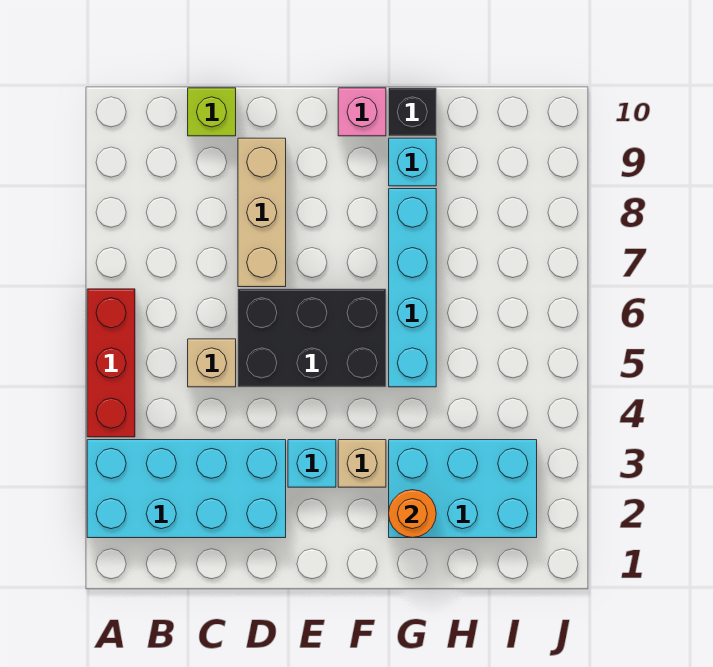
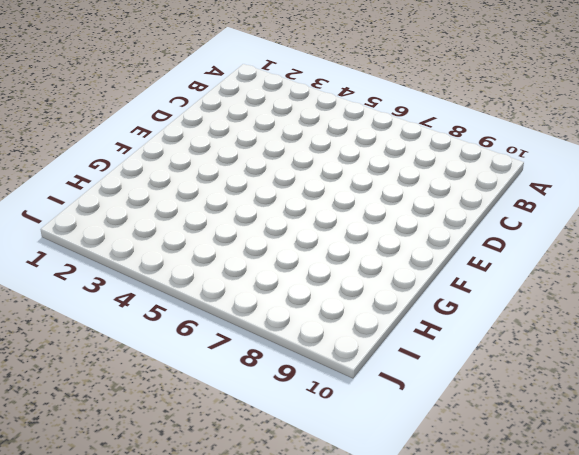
none -> cyan brick A2:D3 level 1
none -> red brick A4:A6 level 1
none -> tan brick C5 level 1

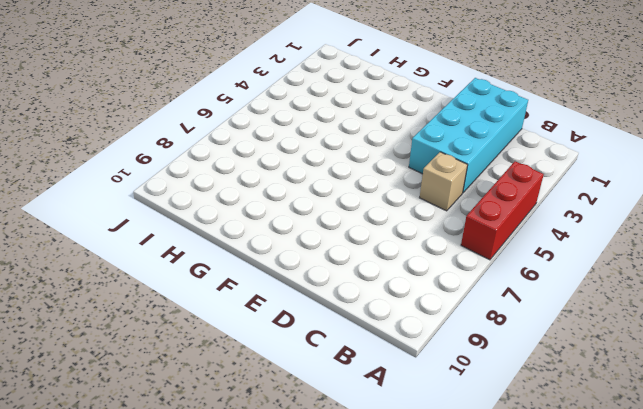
cyan brick C1:D4 level 1 -> cyan brick A2:D3 level 1
none -> lime brick C10 level 1
none -> black brick D5:F6 level 1
none -> tan brick D7:D9 level 1

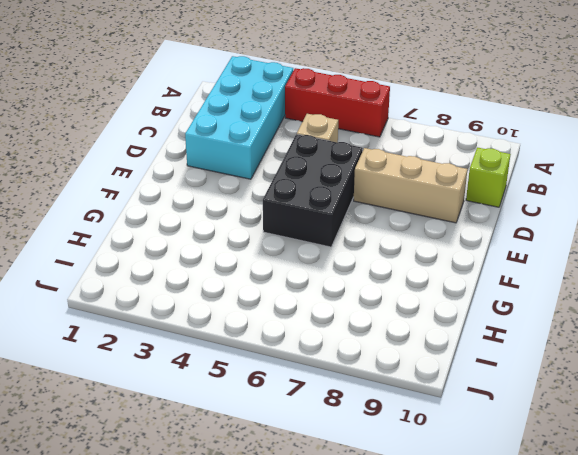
none -> cyan brick E3 level 1
none -> tan brick F3 level 1
none -> pink brick F10 level 1

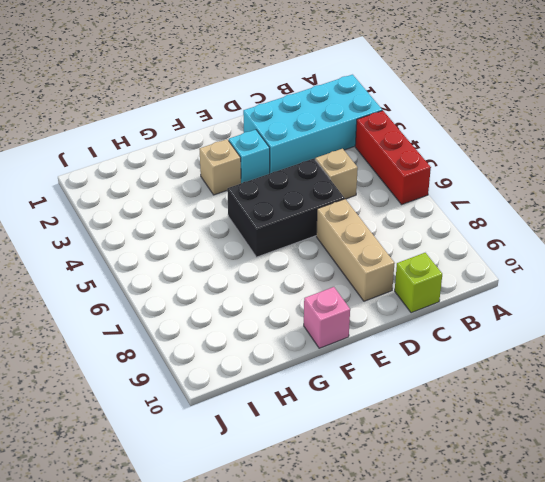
none -> cyan brick G2:I3 level 1
none -> cyan brick G5:G8 level 1
none -> cyan brick G9 level 1

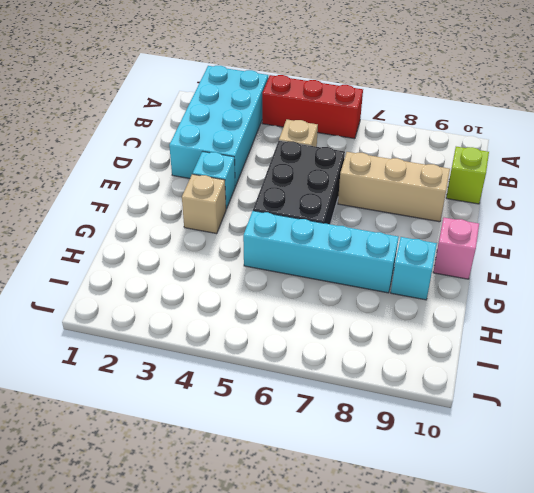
none -> cyan brick G2:I3 level 1
none -> black brick G10 level 1
none -> orange round brick G2 level 2

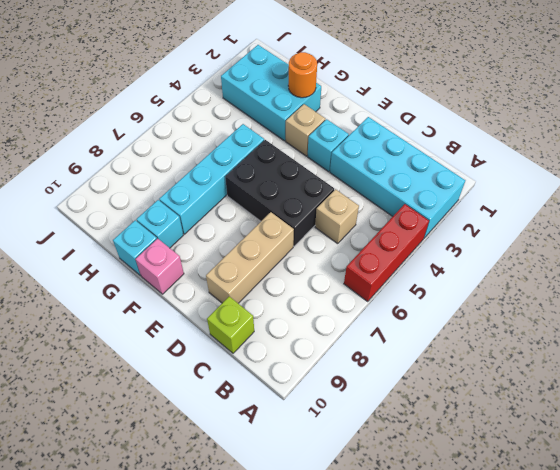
cyan brick G10 level 1 -> black brick G10 level 1

